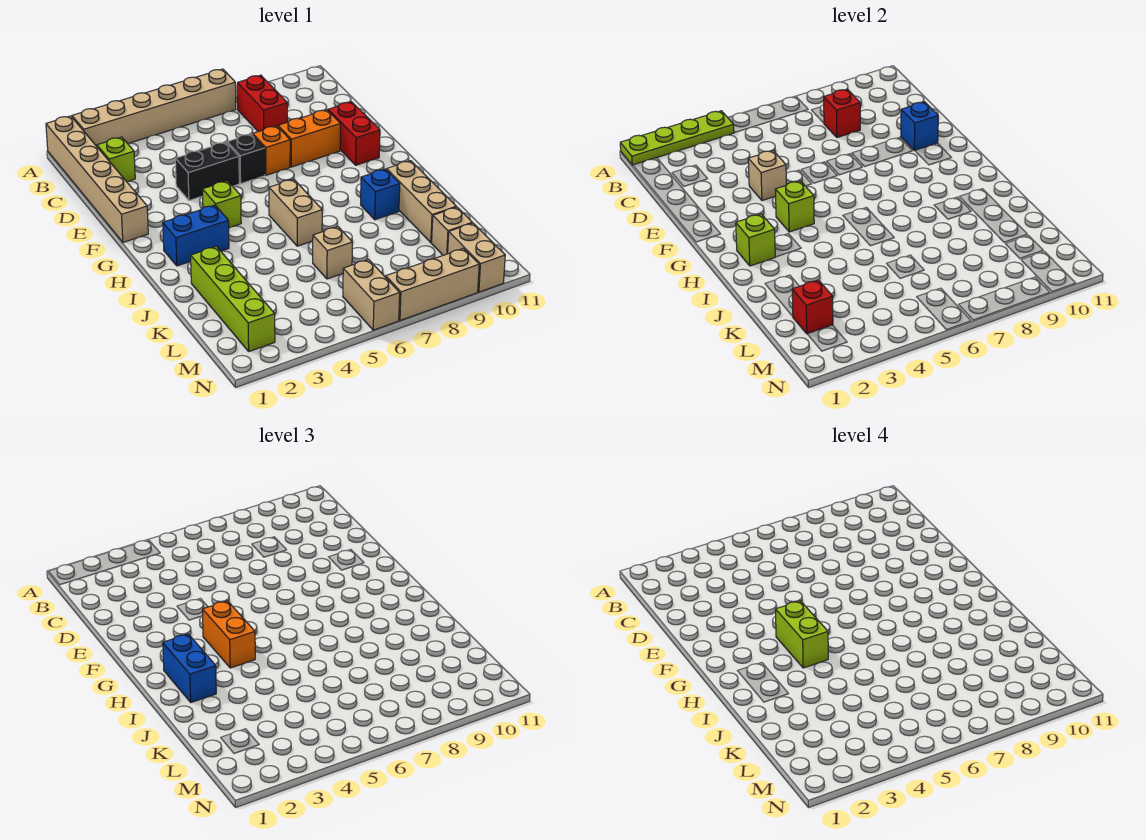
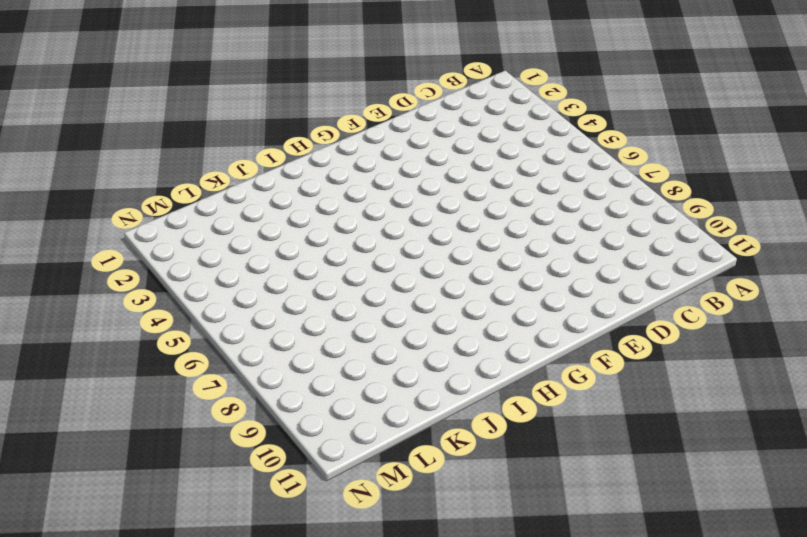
none -> tan brick A1:F1 level 1
none -> tan brick A2:A7 level 1
none -> red brick B8:C8 level 1
none -> lime brick C2 level 1

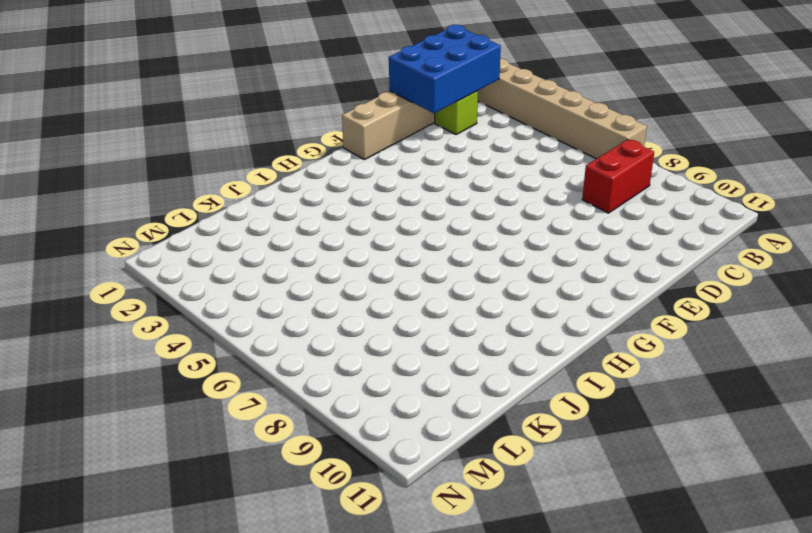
blue brick B1:D2 level 2 -> none
none -> black brick E4:E5 level 1
none -> black brick E6 level 1
none -> orange brick E7 level 1
none -> orange brick E8:E9 level 1

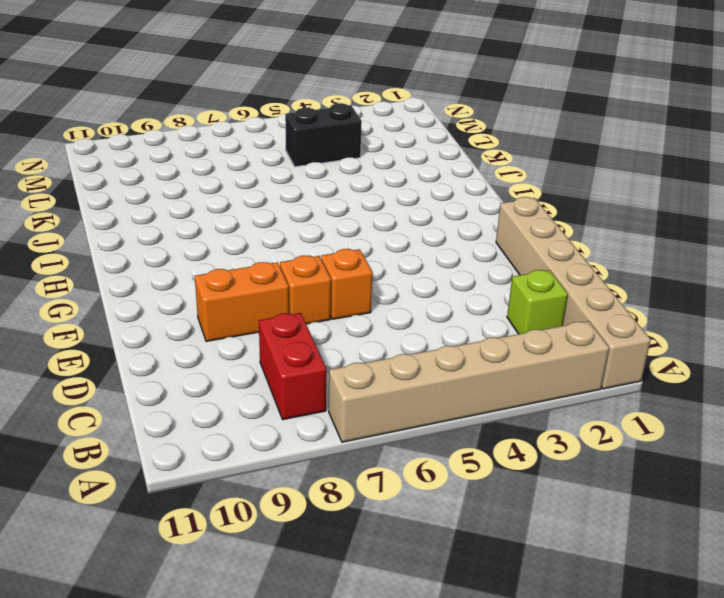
orange brick E6 level 1 -> black brick E6 level 1
black brick L4:L5 level 1 -> black brick E4:E5 level 1
none -> red brick E10:F10 level 1
none -> lime brick G4 level 1
none -> blue brick H2:H3 level 1
none -> tan brick H6:I6 level 1

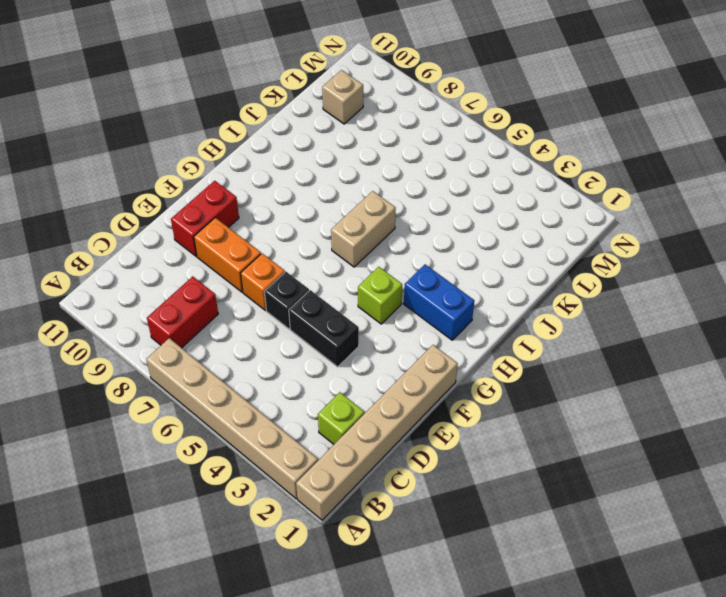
none -> blue brick I9 level 1
none -> tan brick I10:K10 level 1
none -> lime brick J2:M2 level 1
none -> tan brick K6 level 1

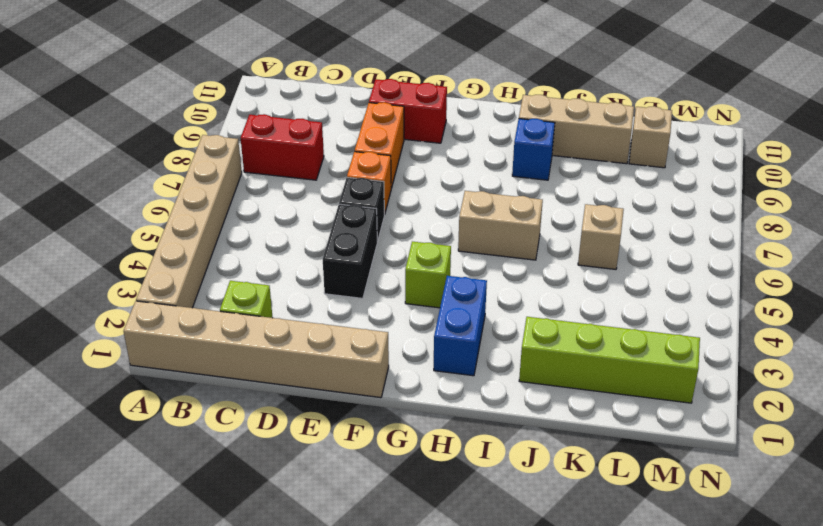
none -> tan brick M6:N6 level 1
none -> tan brick M10:N10 level 1
none -> tan brick N7:N9 level 1
none -> lime plate A1:A4 level 2

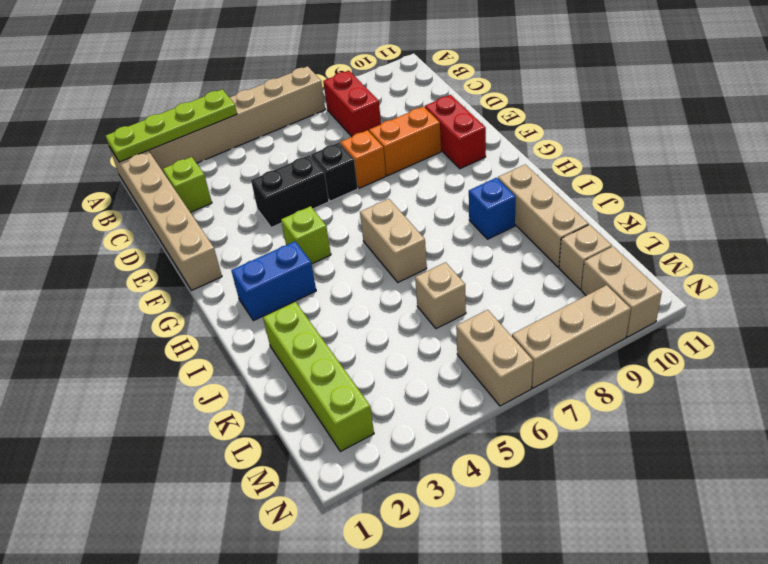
none -> red brick C8 level 2
none -> tan brick E4 level 2
none -> blue brick E10 level 2
none -> lime brick G4 level 2

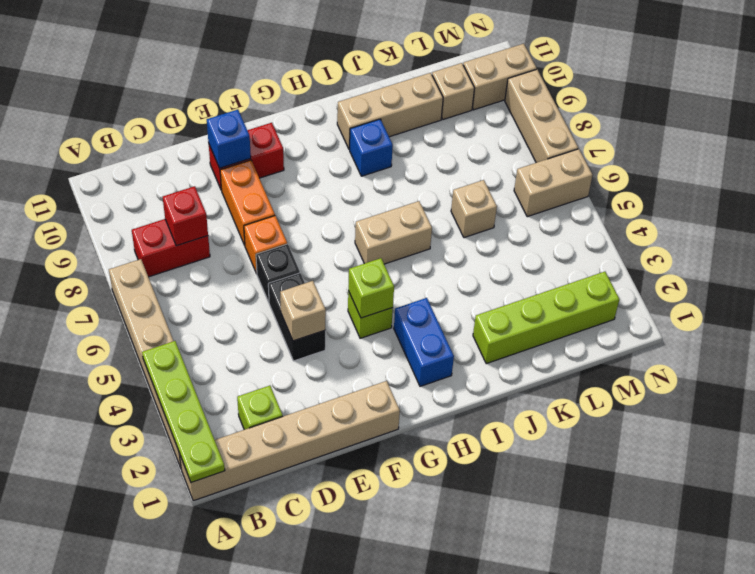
none -> lime brick H2 level 2
none -> red brick L2 level 2
none -> orange brick G4:H4 level 3
none -> blue brick H2:I2 level 3

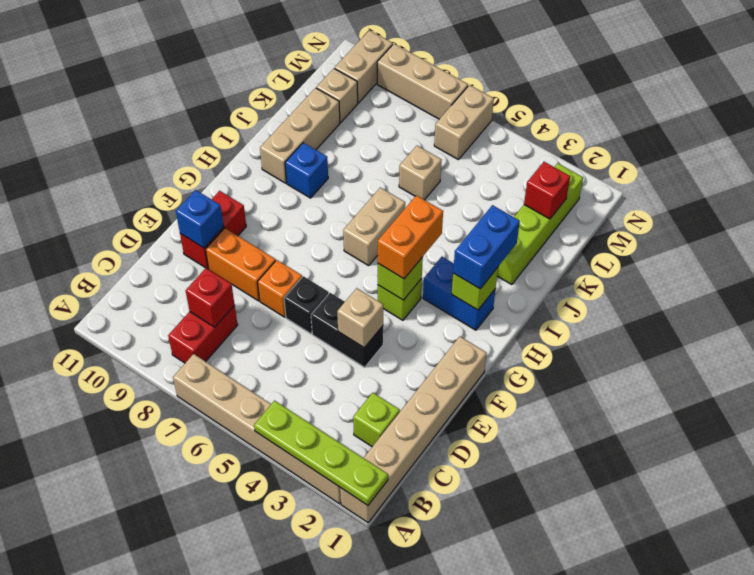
none -> lime brick G4:H4 level 4

